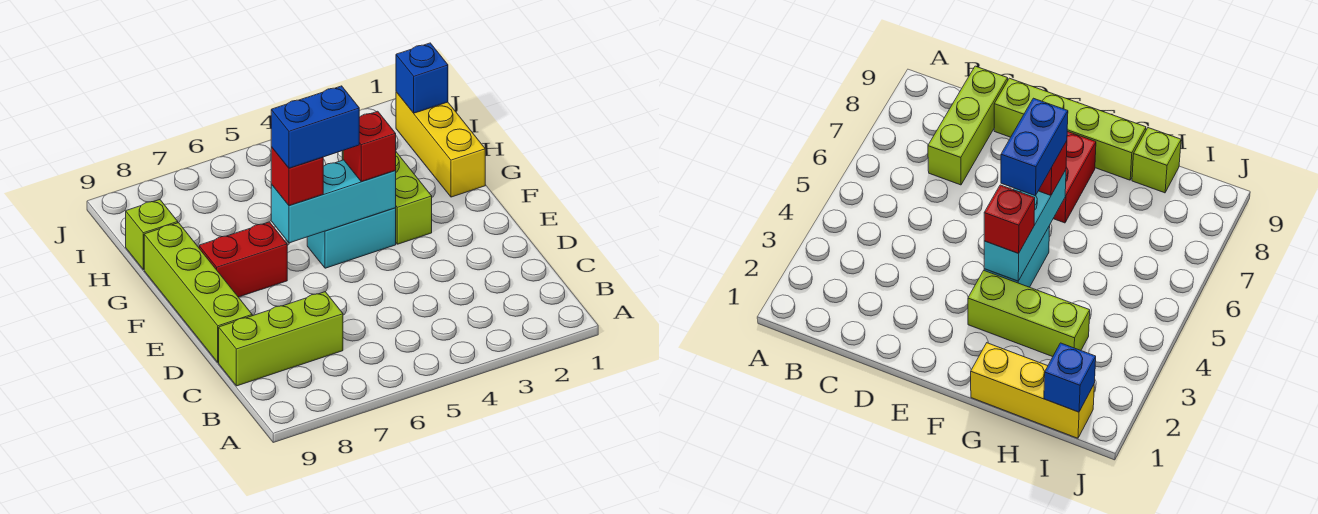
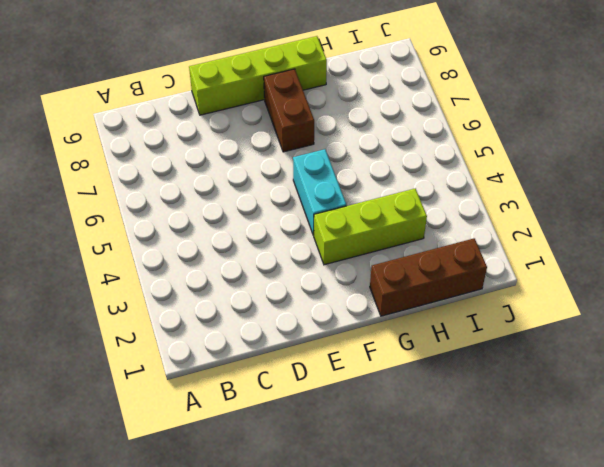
brown brick F7:F8 level 1 -> red brick F7:F8 level 1
brown brick G1:I1 level 1 -> yellow brick G1:I1 level 1
none -> lime brick C7:C9 level 1
none -> lime brick H9 level 1
none -> cyan brick F4:F6 level 2

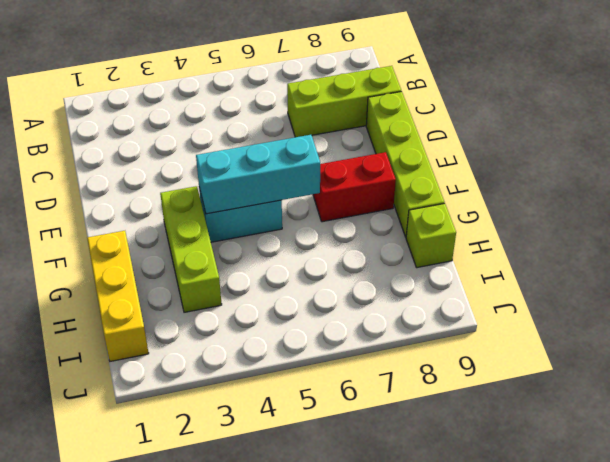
none -> blue brick I1 level 2
none -> red brick F4 level 3
none -> red brick F6 level 3

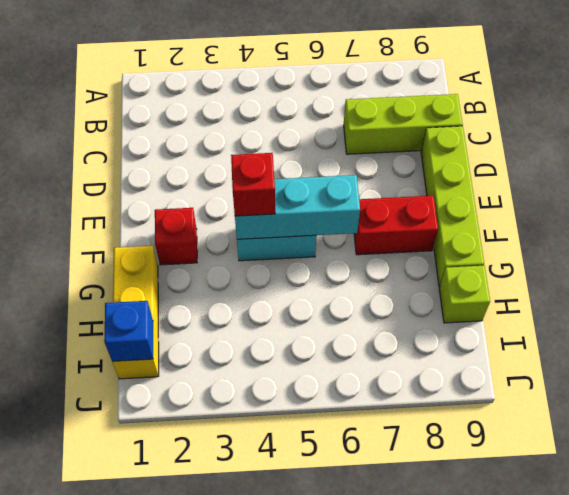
red brick F2 level 1 -> red brick F6 level 3
none -> lime brick F3:H3 level 1
none -> blue brick F5:F6 level 4

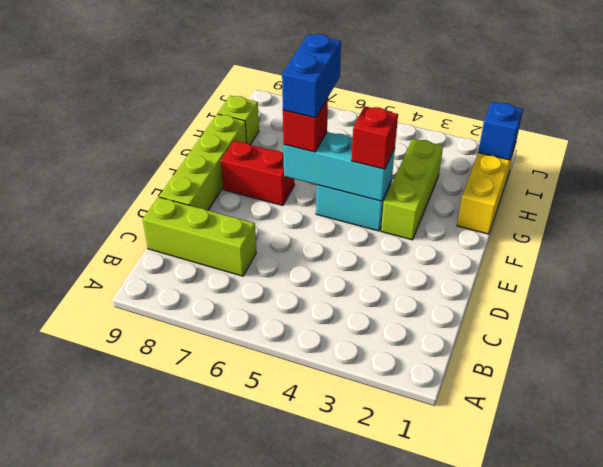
blue brick F6:G6 level 4 -> blue brick F5:F6 level 4

